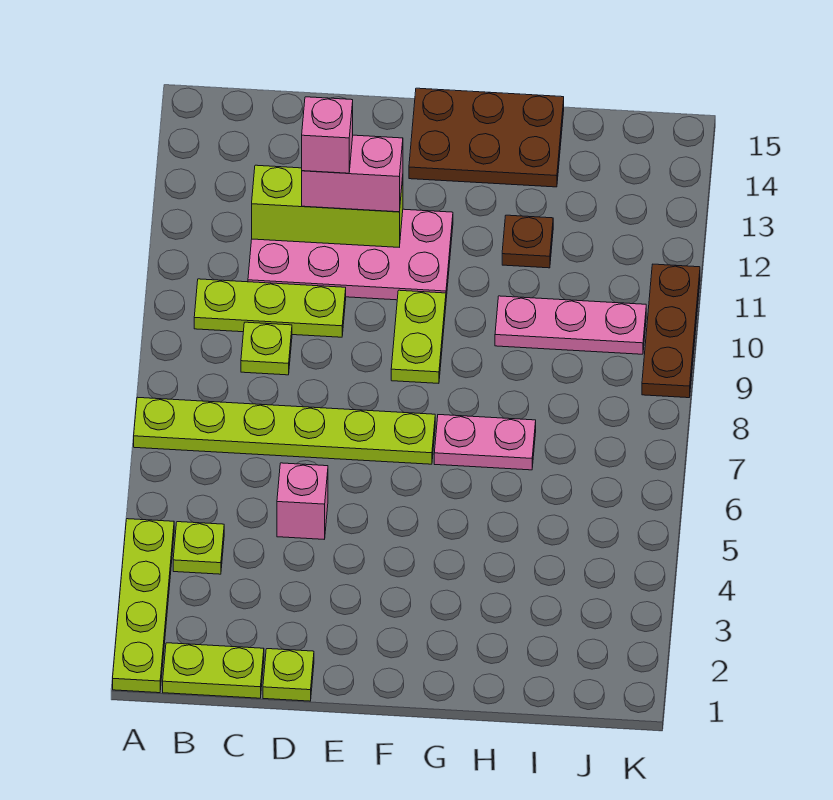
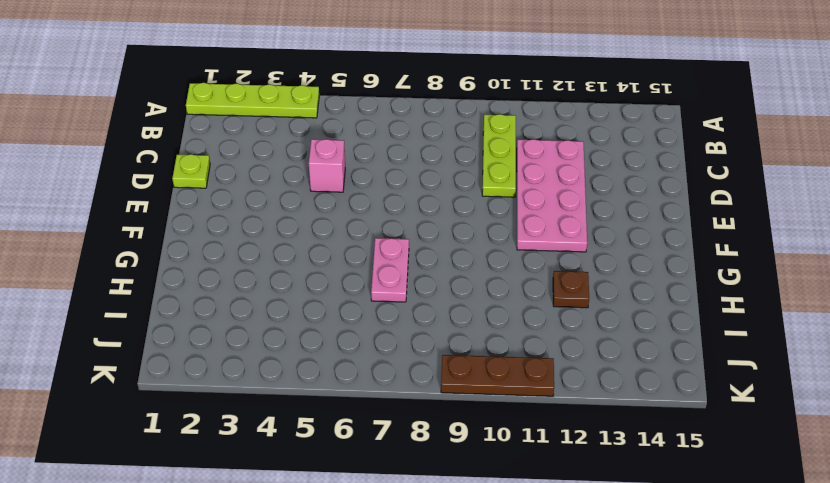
none -> lime plate A7:F7 level 1
none -> lime plate B1:C1 level 1
none -> lime plate B4 level 1

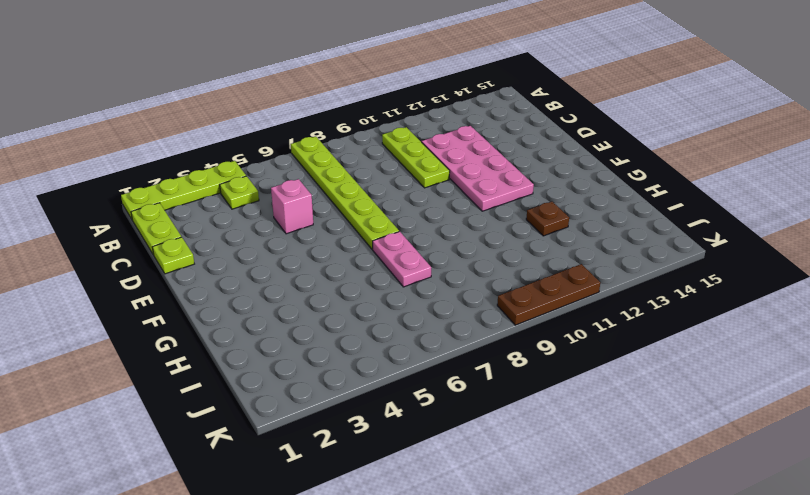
none -> lime plate C9 level 1
none -> lime plate F9:F10 level 1
none -> brown plate F14:H15 level 1

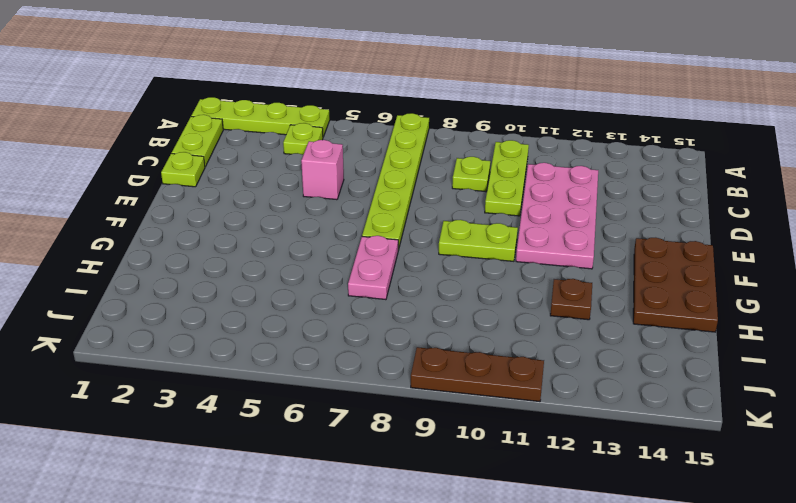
none -> pink plate H10:J10 level 1
none -> lime brick C12:E12 level 2
none -> pink brick D12:E12 level 3

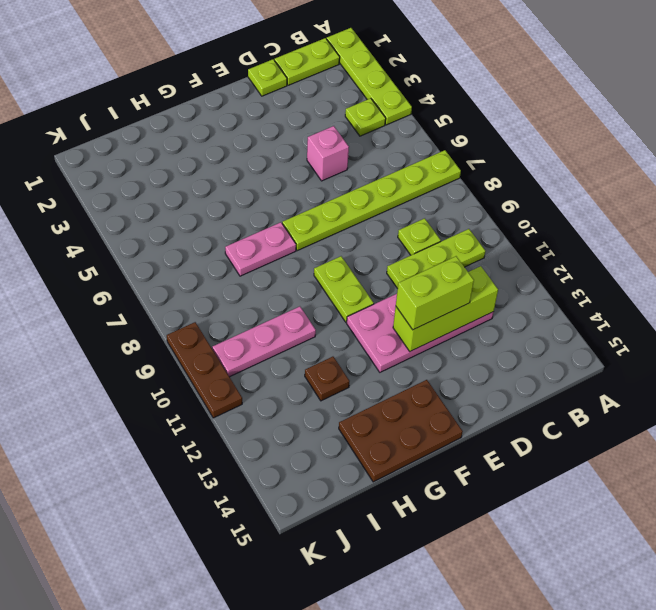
lime brick D12:E12 level 3 -> pink brick D12:E12 level 3
none -> pink brick D12 level 4

